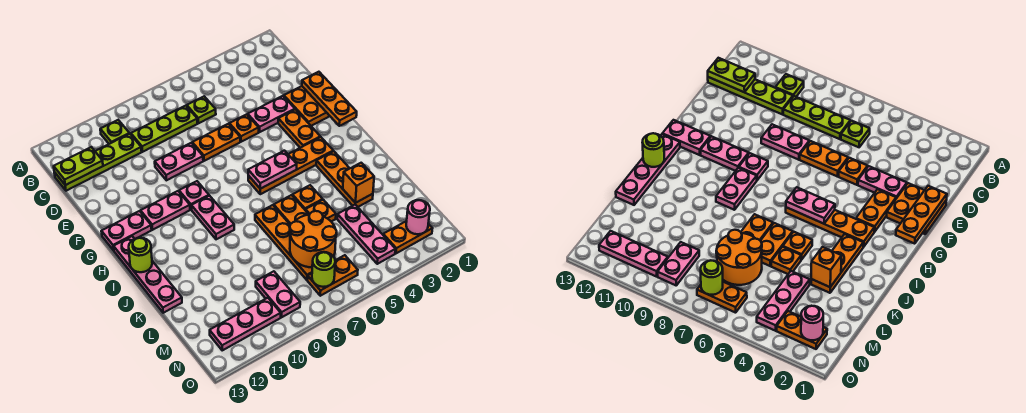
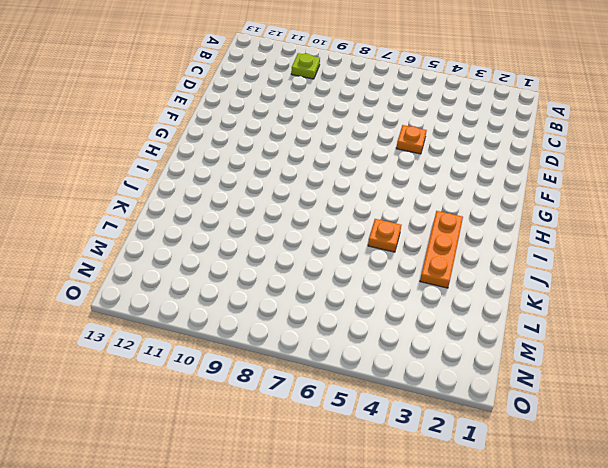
none -> lime plate C6 level 1
none -> lime plate C7:C9 level 1
none -> lime plate C10:C13 level 1
none -> orange plate E1:F2 level 1

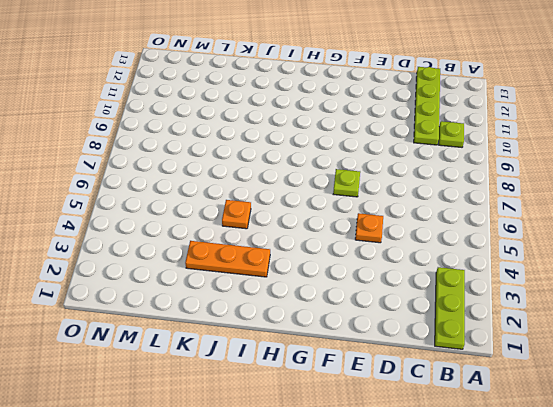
lime plate B1:B3 level 1 -> lime plate C7:C9 level 1
lime plate F7 level 1 -> lime plate C6 level 1
none -> orange plate E1:F2 level 1
none -> pink plate E3:E4 level 1
none -> orange plate E6:E7 level 1
none -> pink plate E8:E9 level 1

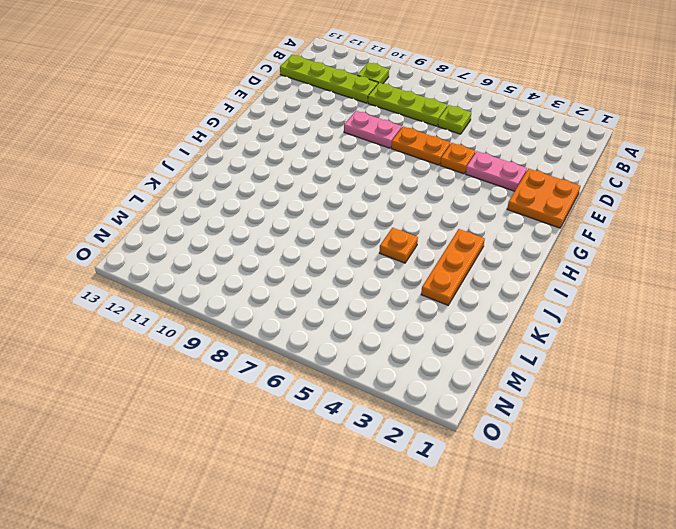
none -> orange plate F3:G3 level 1
none -> pink plate G9 level 1
none -> pink plate G10:G11 level 1
none -> pink plate G12:G13 level 1

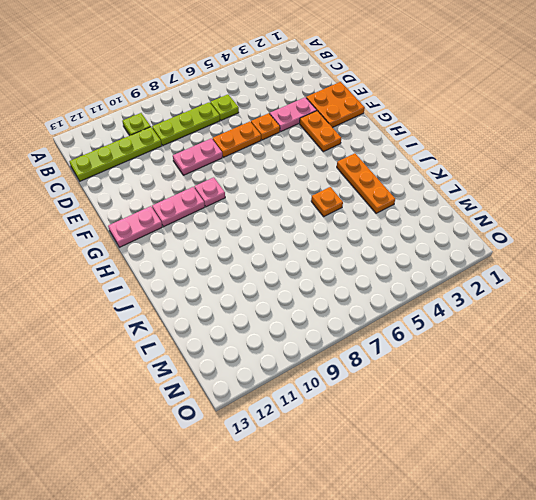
none -> orange plate H3:H6 level 1
none -> pink plate H9:I9 level 1
none -> pink plate H13:K13 level 1
none -> orange plate J6:K6 level 1

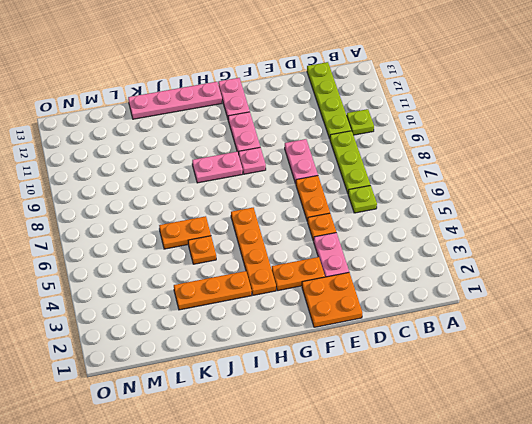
none -> orange plate J7:M7 level 1
none -> orange plate K5 level 1
none -> pink plate L4:N4 level 1
none -> pink plate M9:N9 level 1

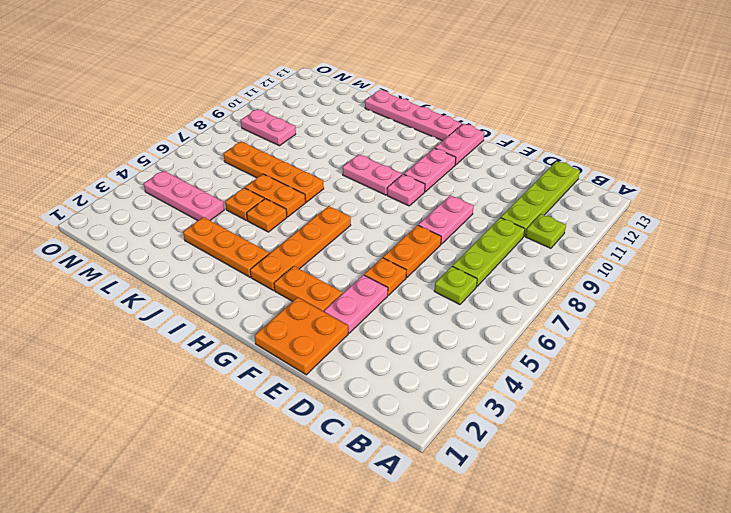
none -> orange plate N2:N3 level 1
none -> orange plate N6:N7 level 1
none -> pink plate N10:N12 level 1
none -> lime plate C12:C13 level 2

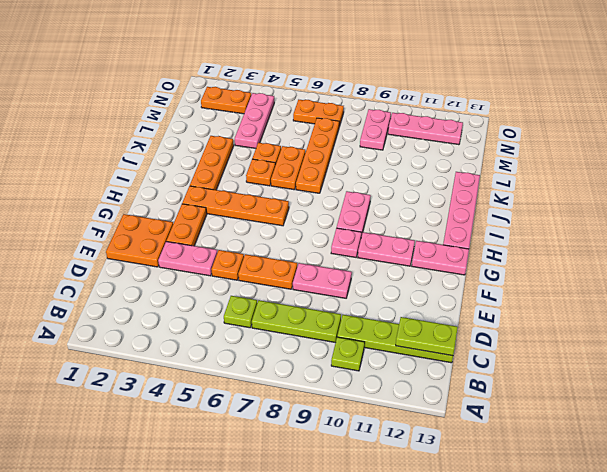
none -> orange plate E1:G1 level 2
none -> pink plate H5:H6 level 2
none -> lime round brick I13 level 2
none -> orange brick K3 level 2

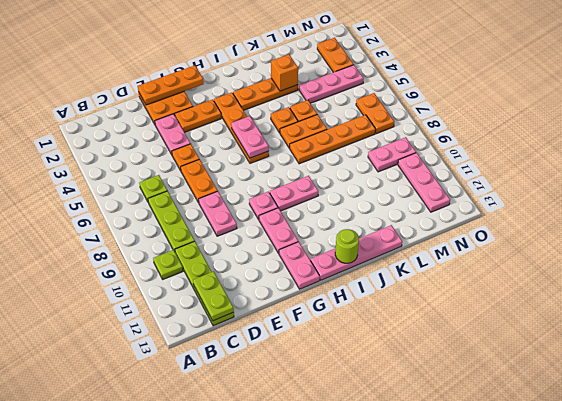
none -> orange round brick L6:M7 level 2
none -> pink round brick N2 level 2
none -> lime round brick N7 level 2

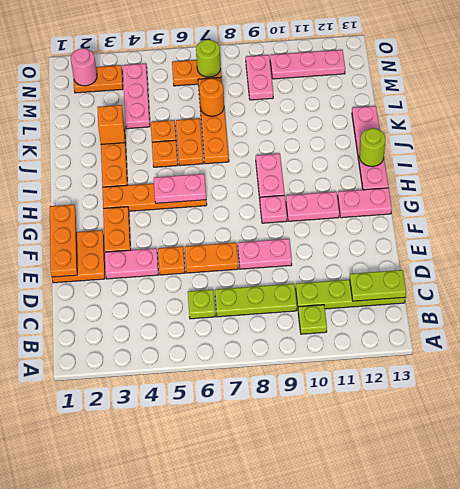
orange round brick L7 level 2 -> orange round brick L6:M7 level 2

